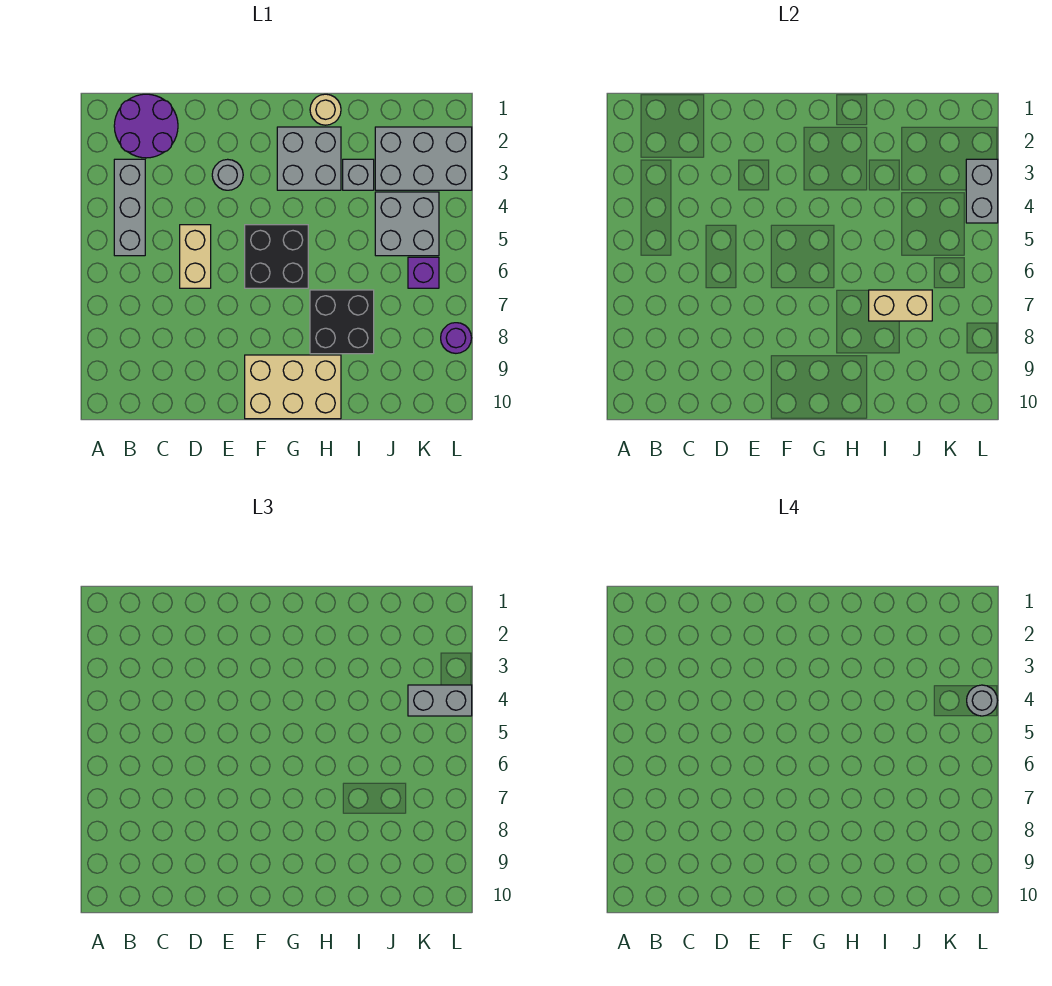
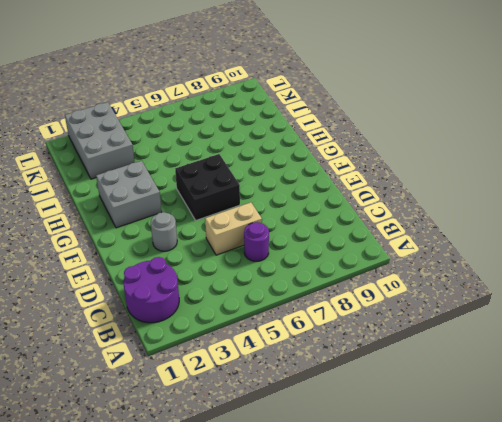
purple round brick C6 level 1 -> purple round brick L8 level 1
none -> grey brick B3:B5 level 1
none -> tan brick F9:H10 level 1
none -> tan round brick H1 level 1

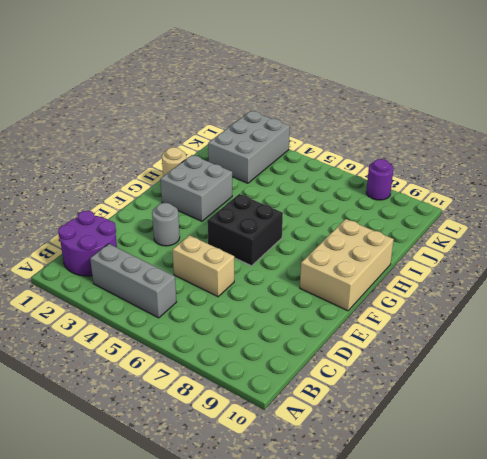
none -> black brick H7:I8 level 1
none -> grey brick I3 level 1
none -> grey brick J4:K5 level 1

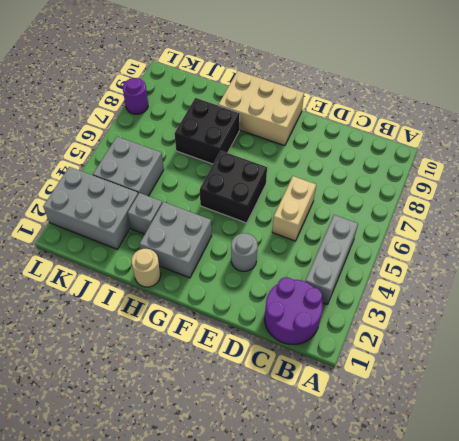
none -> purple brick K6 level 1
none -> tan brick I7:J7 level 2
none -> grey brick L3:L4 level 2

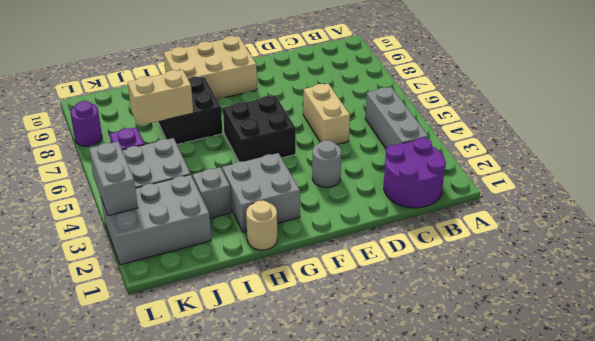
none -> grey brick K4:L4 level 3
none -> grey round brick L4 level 4

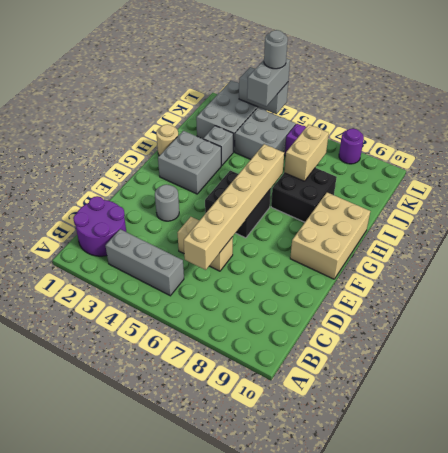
tan brick C6:H6 level 2 -> none

